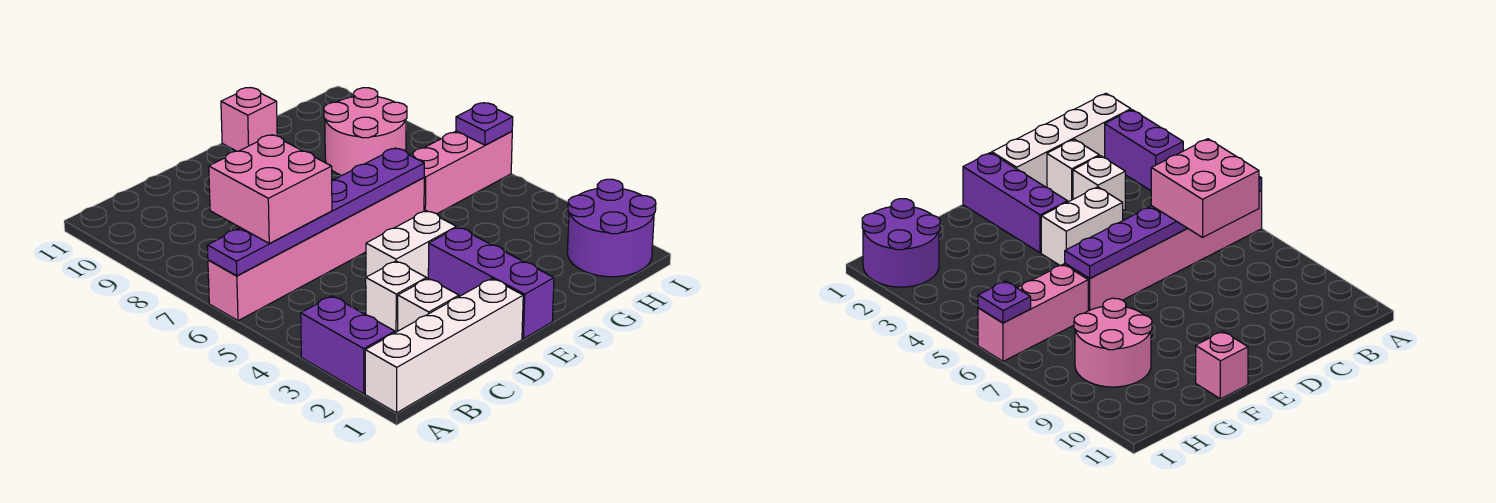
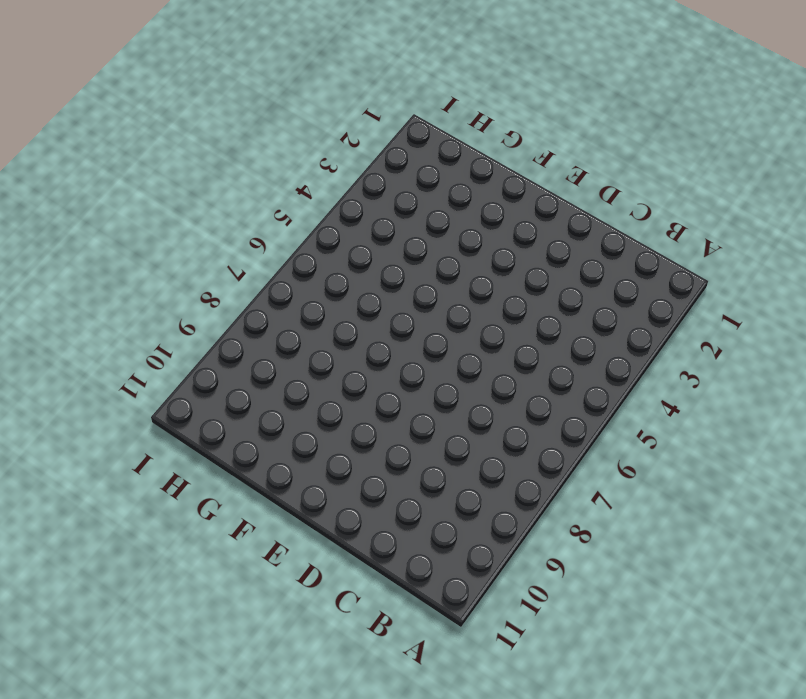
none -> white brick A1:D1 level 1
none -> purple brick A2:A3 level 1
none -> pink brick A6:F6 level 1

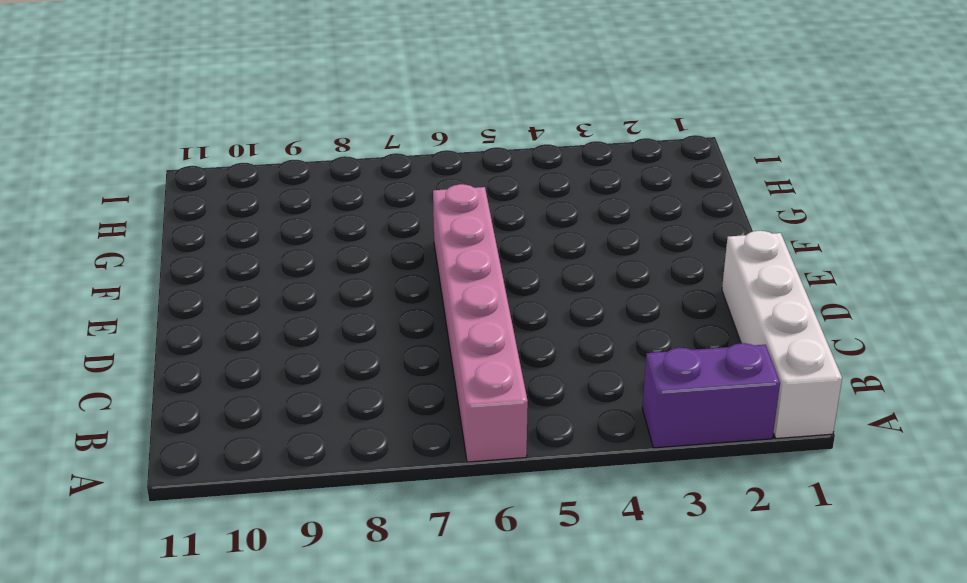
none -> white brick C2 level 1
none -> white brick C3 level 1
none -> white brick D4:E4 level 1

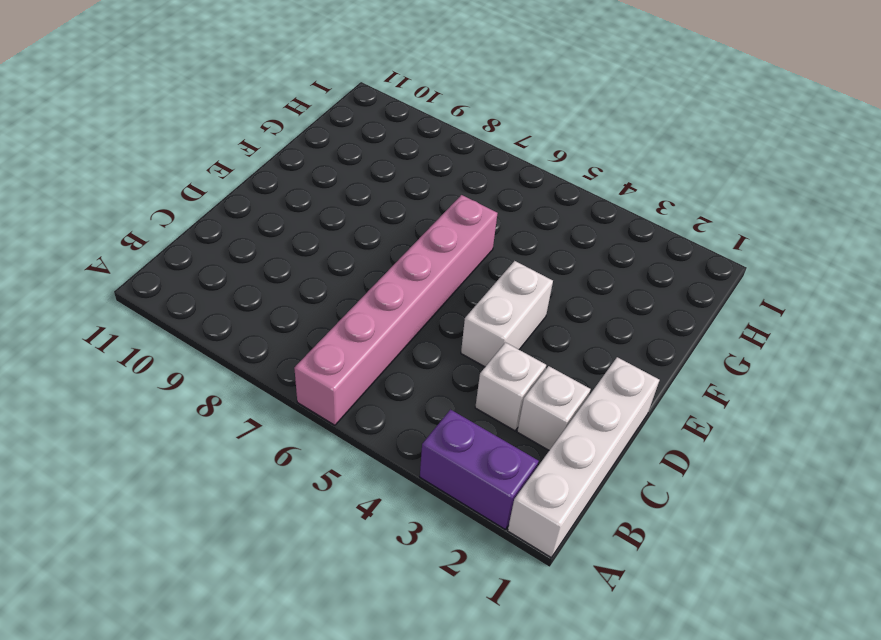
none -> purple brick E1:E3 level 1
none -> pink brick F11 level 1
none -> pink brick G6:I6 level 1

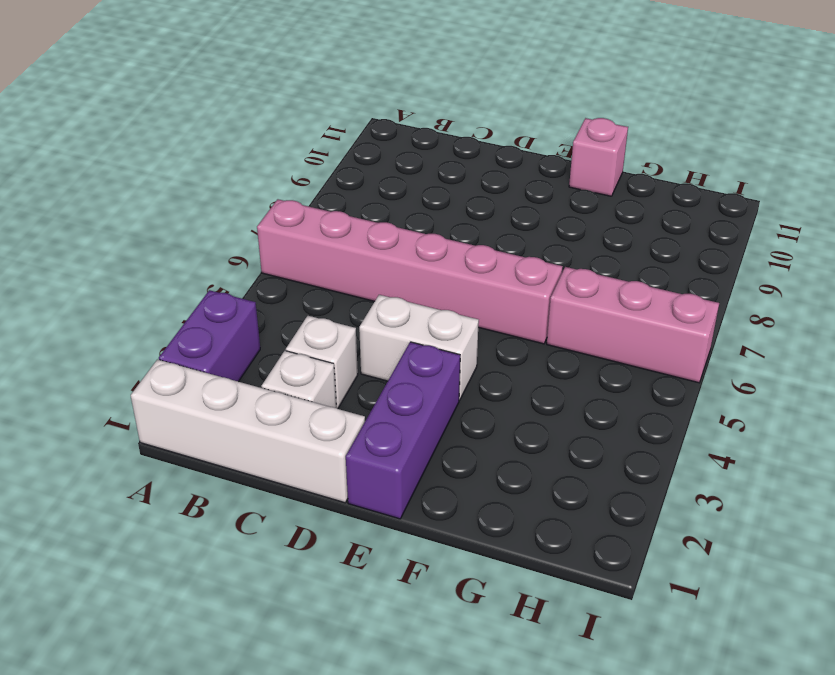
none -> pink round brick G8:H9 level 1
none -> purple round brick H1:I2 level 1
none -> purple plate A6:F6 level 2

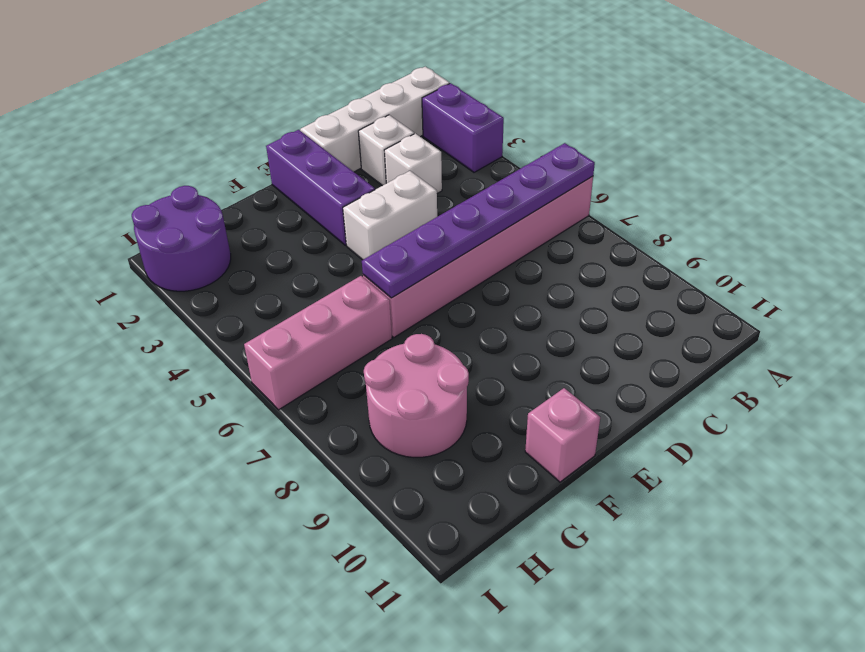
none -> purple plate I6 level 2
none -> pink brick B6:C7 level 3

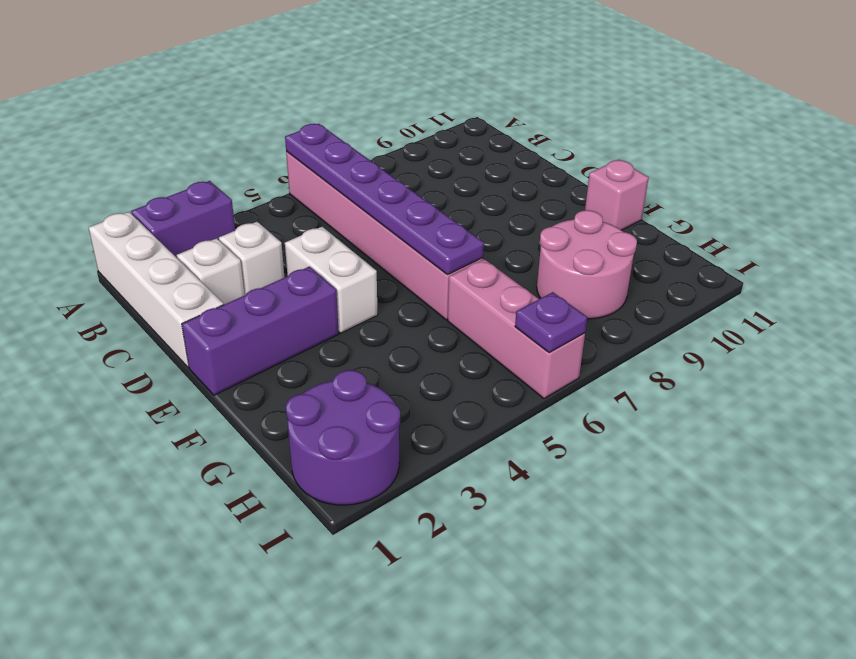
none -> pink brick B6:C7 level 3

